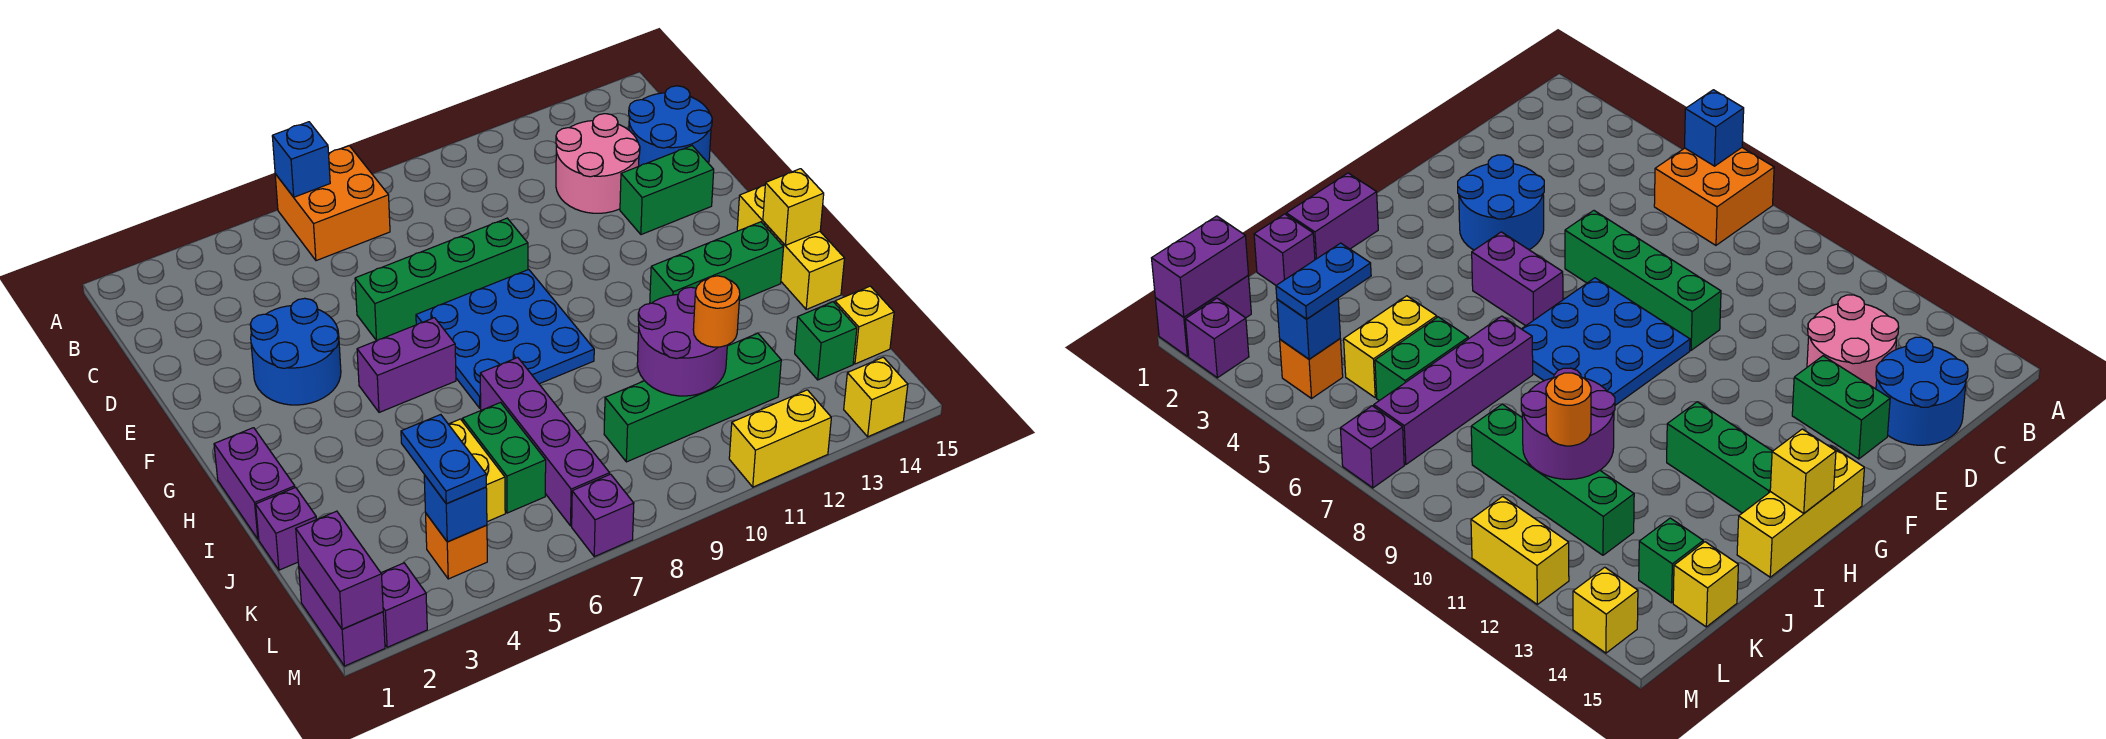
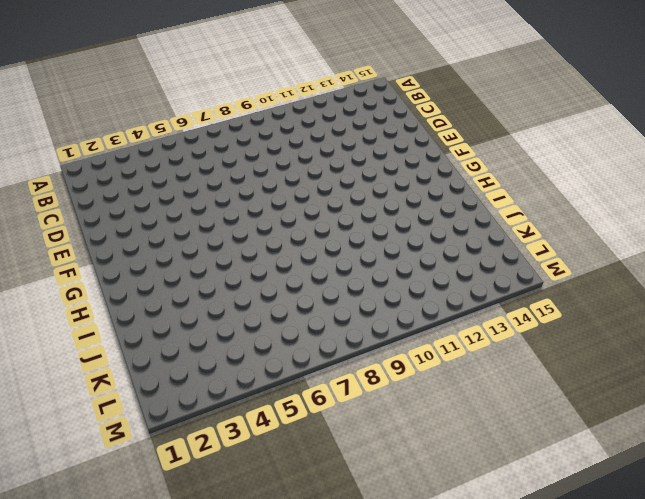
none -> orange brick A6:B7 level 1
none -> pink round brick C12:D13 level 1
none -> blue round brick C14:D15 level 1
none -> blue round brick E3:F4 level 1

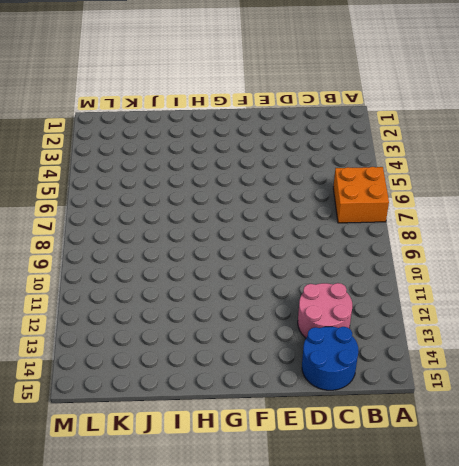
none -> blue round brick E3:F4 level 1
none -> green brick E6:E9 level 1
none -> green brick E13:E14 level 1
none -> blue plate F7:H9 level 1

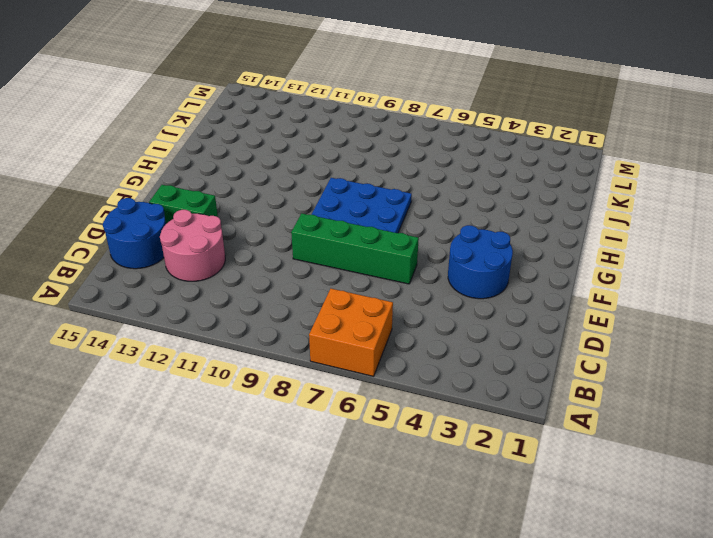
none -> purple brick G5:G6 level 1
none -> yellow brick G15:I15 level 1
none -> purple brick H1:I1 level 1
none -> green brick H12:H14 level 1

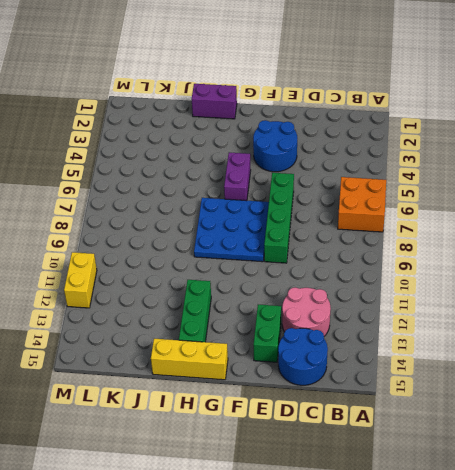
none -> purple brick I7:L7 level 1
none -> purple brick J1 level 1
none -> yellow brick J5:K5 level 1
none -> green brick J6:K6 level 1

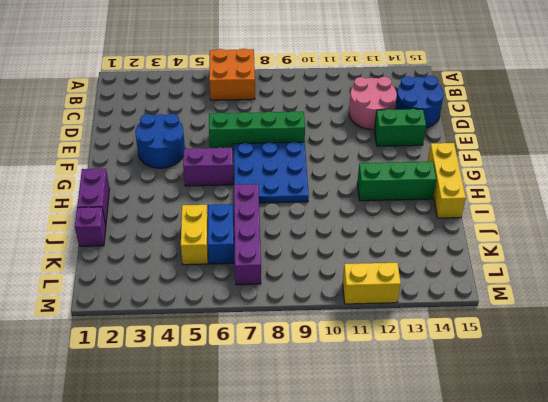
blue brick J6:K6 level 1 -> green brick J6:K6 level 1
none -> green brick K9:K12 level 1
none -> green brick K14 level 1
none -> yellow brick K15 level 1
none -> purple brick L1:M1 level 1

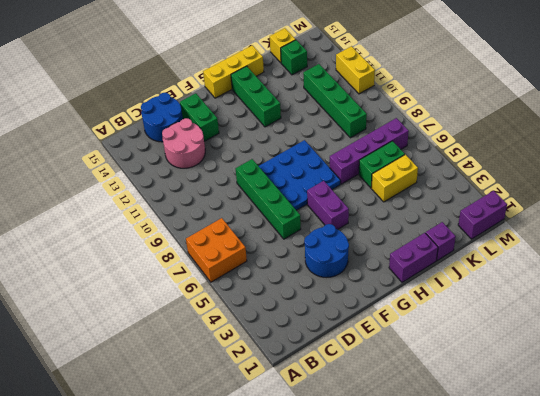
none -> orange brick L4 level 1
none -> purple brick M2 level 1
none -> purple brick M7 level 1
none -> yellow brick M14 level 1

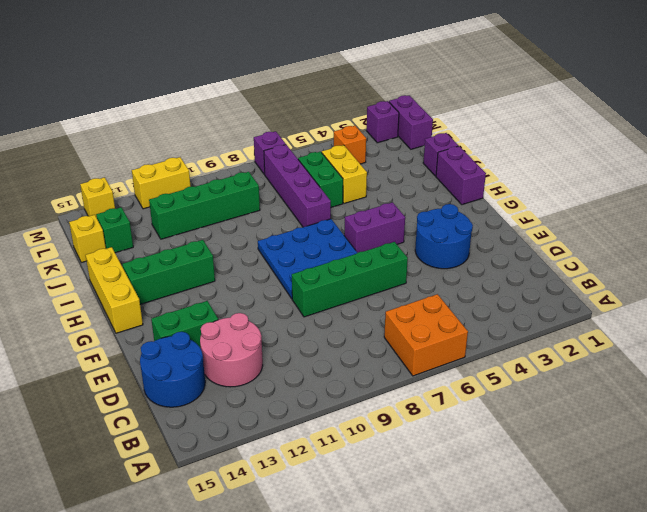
none -> blue brick A6 level 2
none -> yellow brick H15 level 2
none -> purple round brick J10:K11 level 2
none -> purple brick L1:M1 level 2

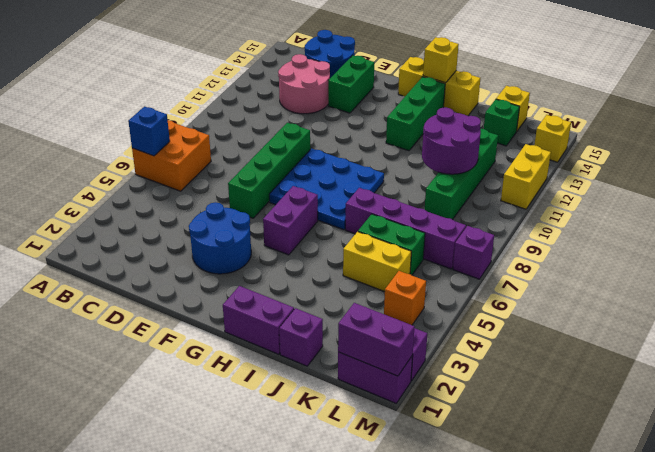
none -> blue brick L4 level 2
none -> blue plate K4:L4 level 3
none -> orange round brick K11 level 3

